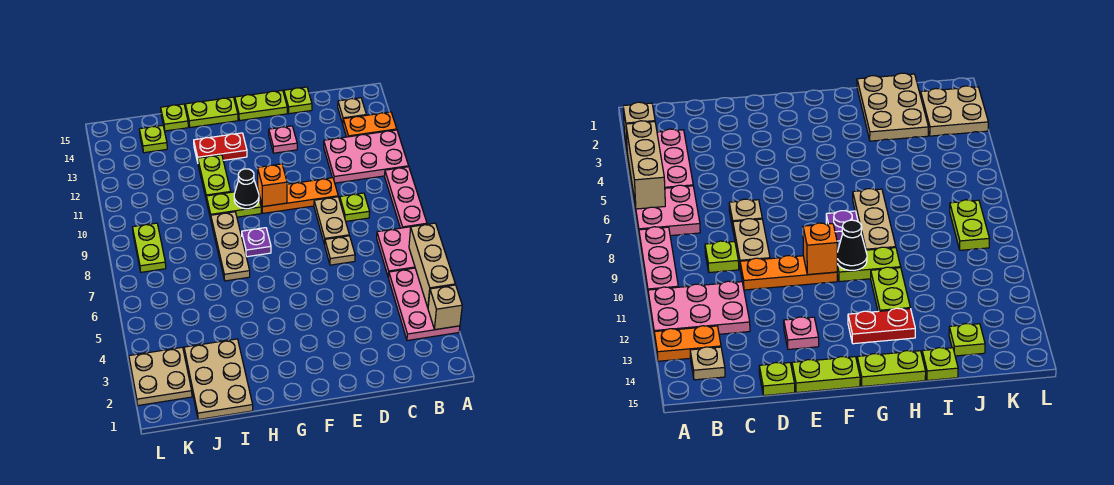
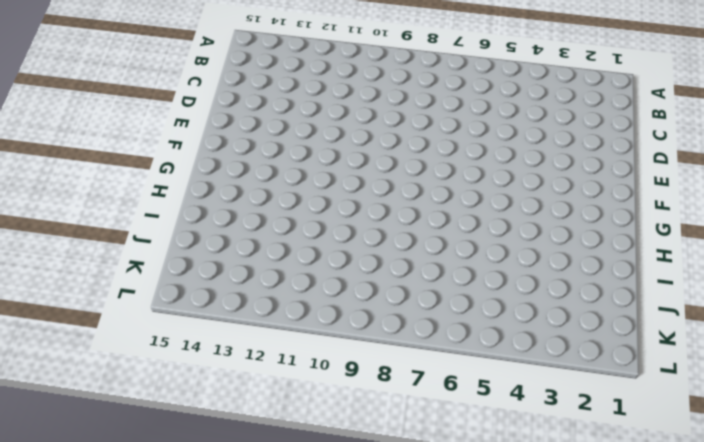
none -> pink plate A3:B5 level 1
none -> pink plate A6:B7 level 1
none -> pink plate A8:A10 level 1

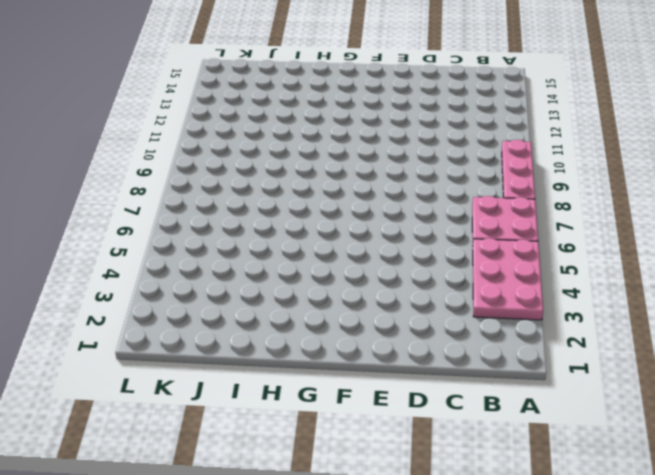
none -> pink plate A11:C12 level 1
none -> orange plate A13:B13 level 1
none -> tan plate B14 level 1

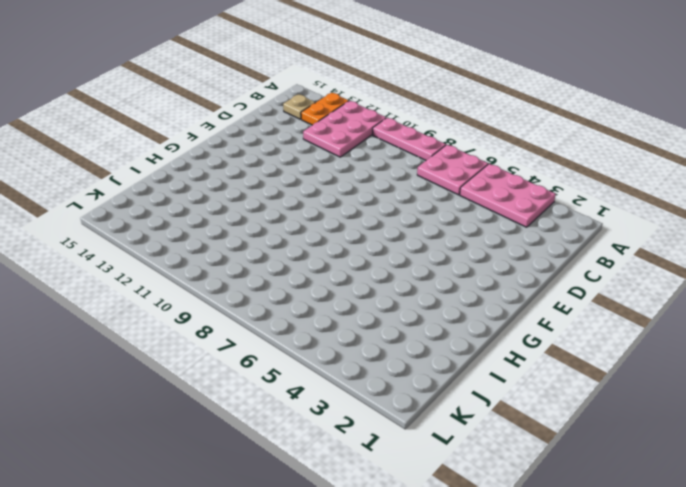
none -> lime plate C9 level 1
none -> tan plate D7 level 1
none -> tan plate D8:D9 level 1

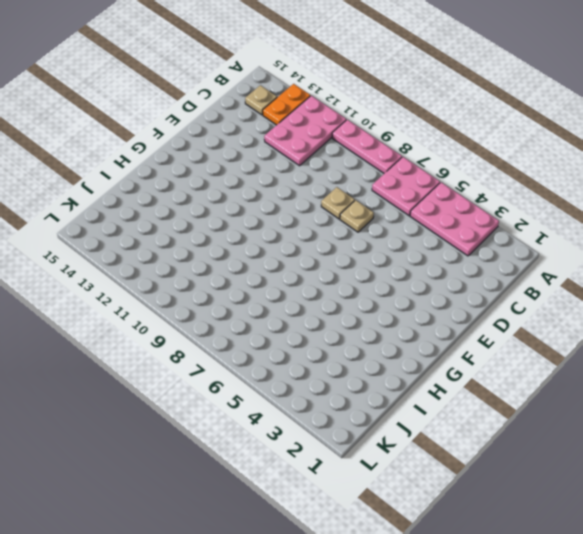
tan plate D8 level 1 -> tan plate D8:D9 level 1
none -> lime plate C9 level 1
none -> orange plate D10:F10 level 1
none -> lime plate D15 level 1

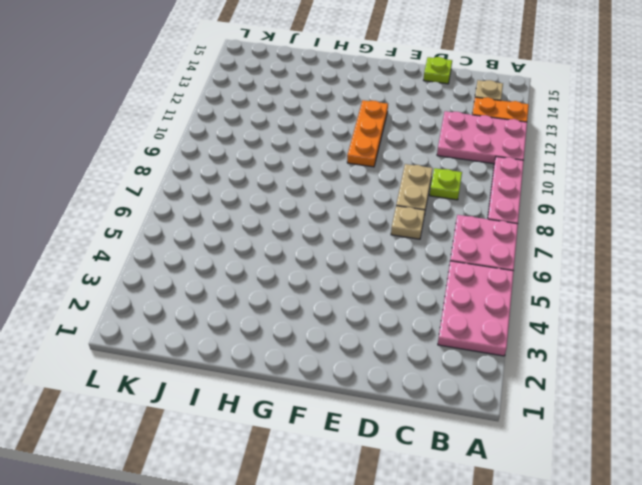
orange plate F10:F12 level 1 -> orange plate D10:F10 level 1
none -> pink plate E13 level 1
none -> lime plate E15:F15 level 1
none -> purple plate G8 level 1

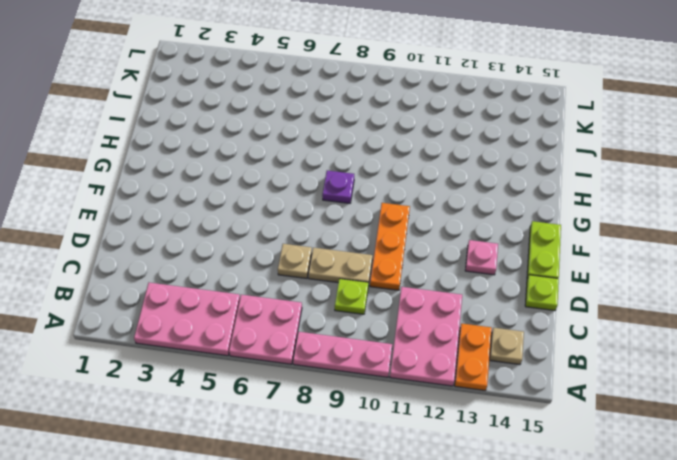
none -> lime plate G10:H10 level 1
none -> red plate G13:H13 level 1
none -> lime plate G15:H15 level 1

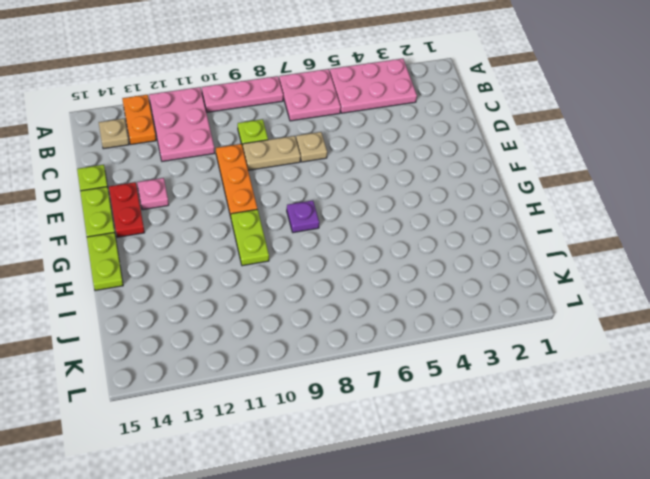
red plate E14:F14 level 1 -> red plate G13:H13 level 1
none -> tan plate H7:H9 level 1
none -> lime plate H11:H12 level 1
none -> tan plate I1:J3 level 1

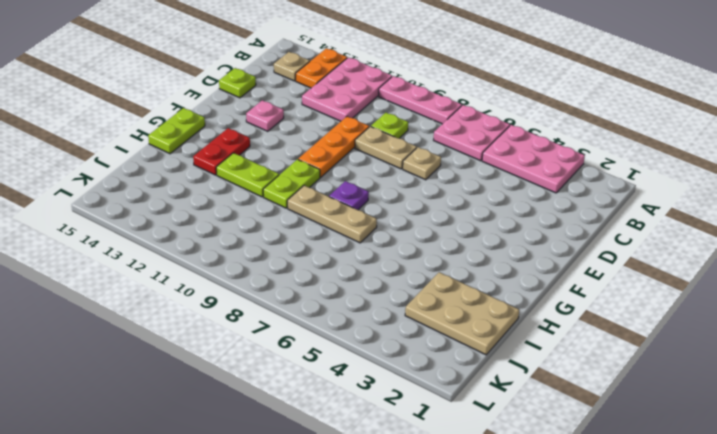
none -> lime plate E15:F15 level 1
none -> lime plate I15 level 1
none -> lime plate J14 level 1

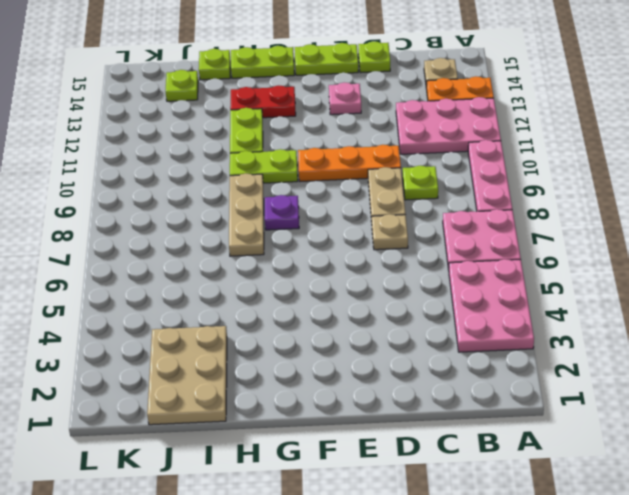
none -> tan plate K2:L3 level 1
none -> lime plate K8:K9 level 1
none -> tan brick A3 level 2

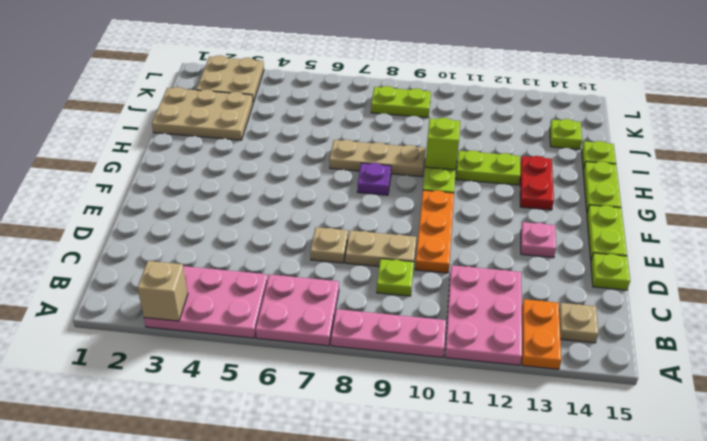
lime brick H10 level 2 -> none
none -> tan brick A4:A6 level 2
none -> orange brick F10 level 2
none -> black cone G10 level 2

